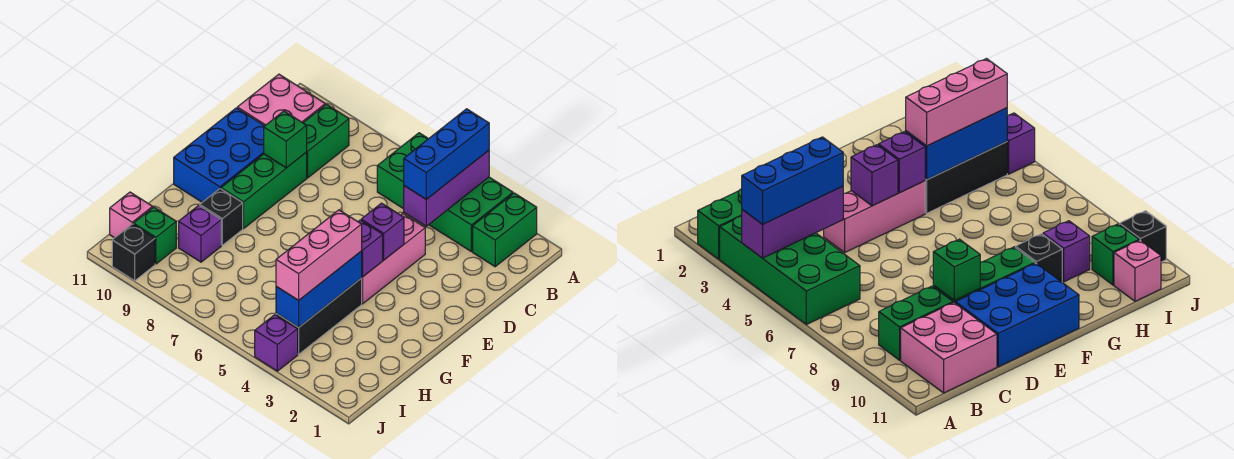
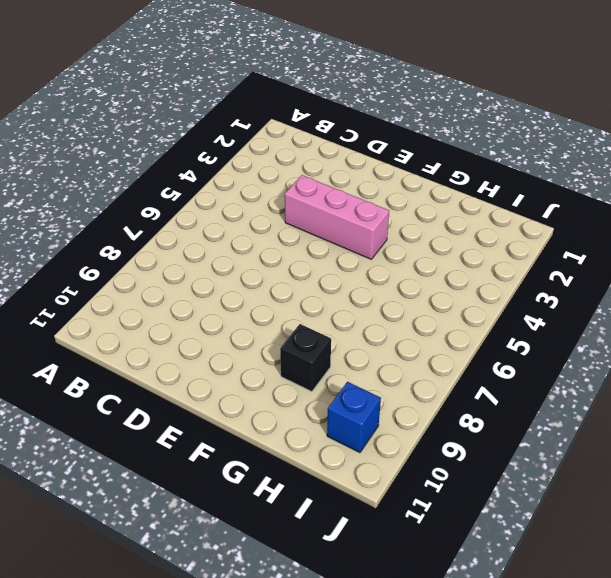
blue brick I10 level 1 -> green brick I10 level 1
none -> green brick A2:B2 level 1
none -> green brick A3:B6 level 1
none -> green brick B9:C9 level 1

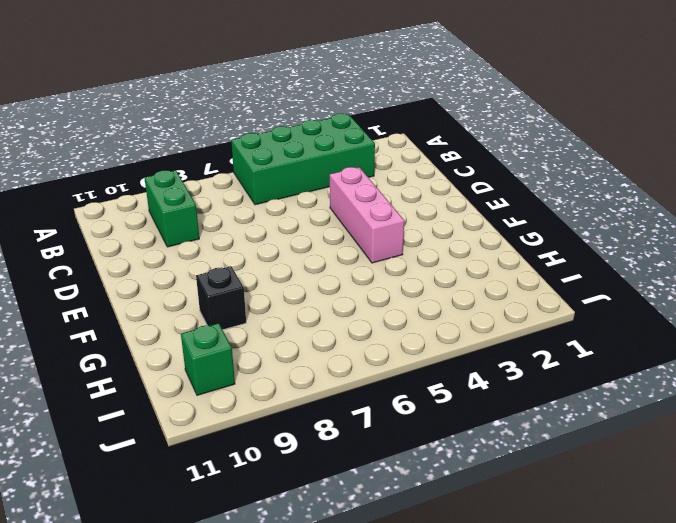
none -> green brick A2:B2 level 1
none -> pink brick B10:C11 level 1
none -> green brick D9:F9 level 1

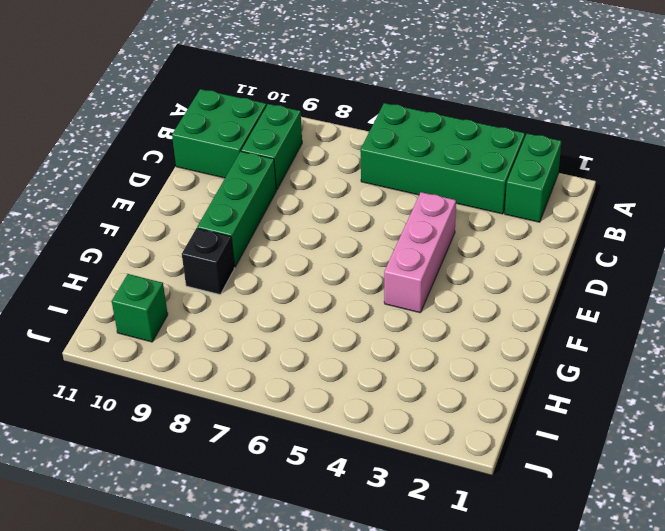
green brick B10:C11 level 1 -> pink brick B10:C11 level 1
none -> blue brick D10:F11 level 1
none -> black brick G4:I4 level 1
none -> purple brick H9 level 1

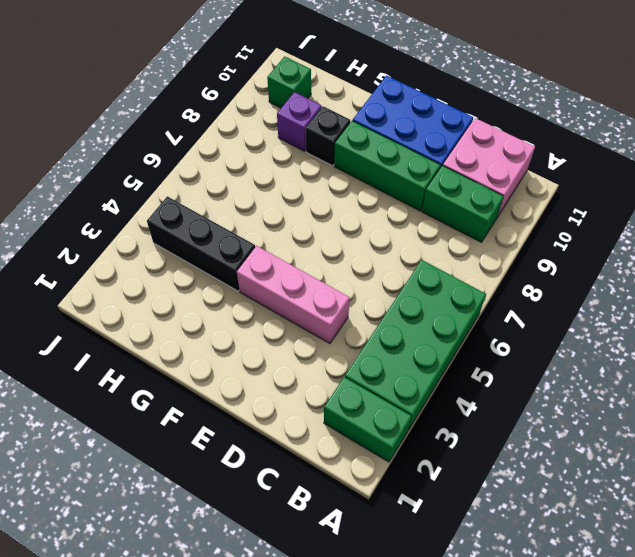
none -> pink brick I11 level 1
none -> purple brick J4 level 1
none -> black brick J10 level 1

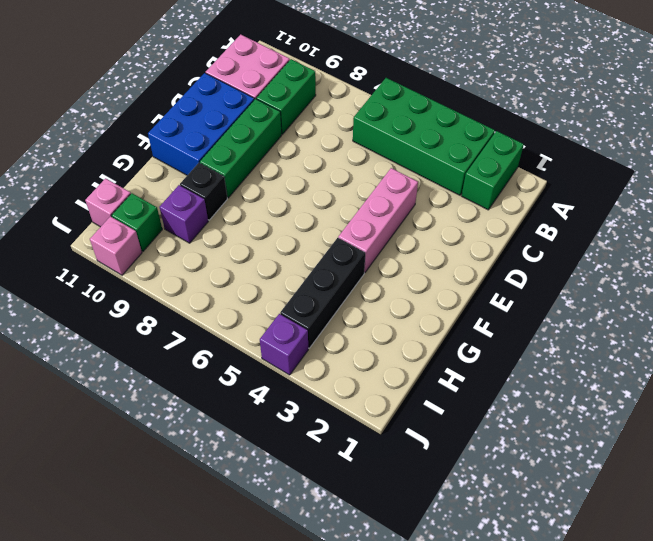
pink brick J10 level 1 -> black brick J10 level 1
none -> purple brick A4:C4 level 2
none -> green brick D9 level 2
none -> purple brick E4 level 2

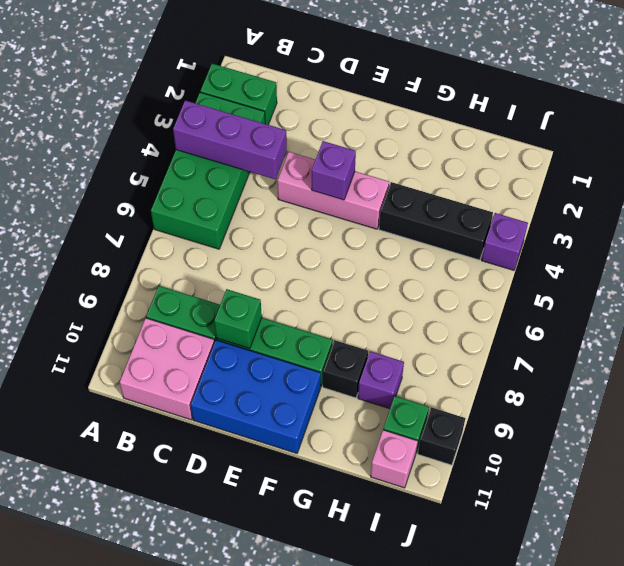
none -> purple brick F4 level 2
none -> blue brick G4:I4 level 2
none -> blue brick A4:C4 level 3

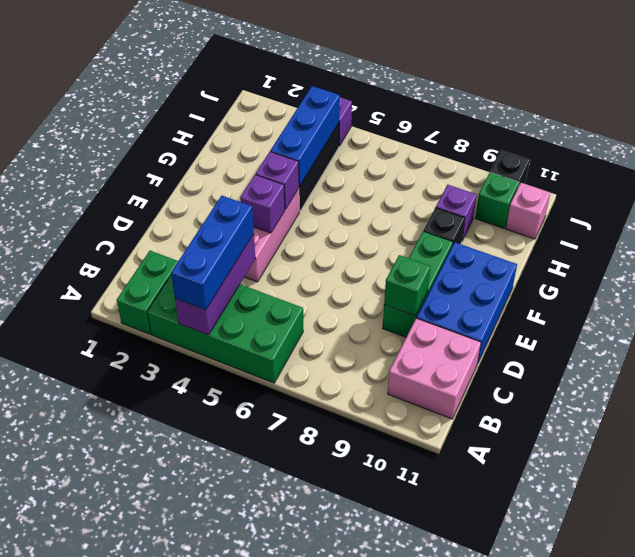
none -> green brick B9:C9 level 1
none -> pink brick G4:I4 level 3

